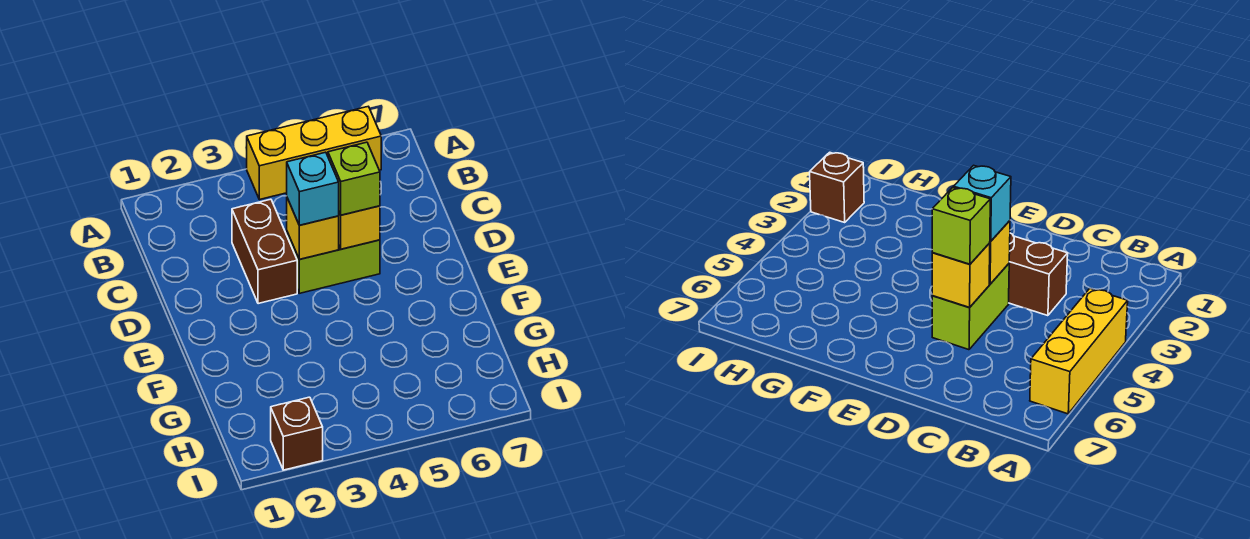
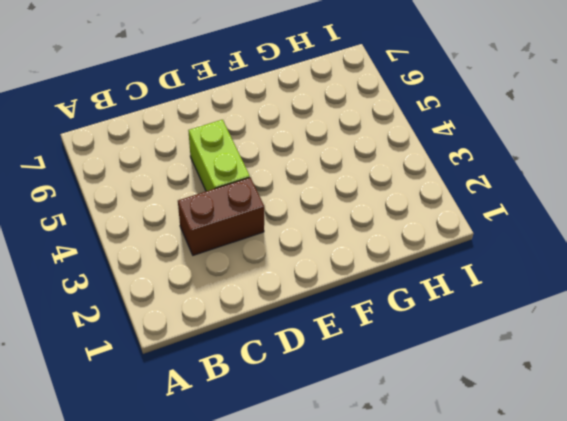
none -> yellow brick A4:A6 level 1
none -> brown brick I2 level 1

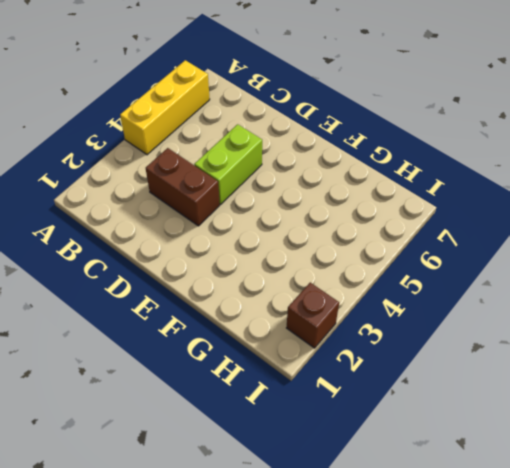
none -> yellow brick D4 level 2
none -> yellow brick D5 level 2

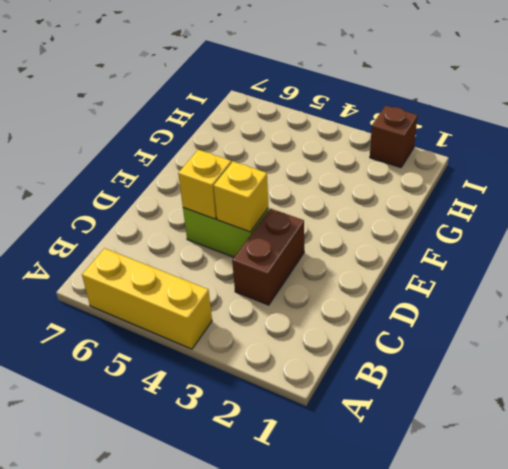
none -> cyan brick D4 level 3
none -> lime brick D5 level 3

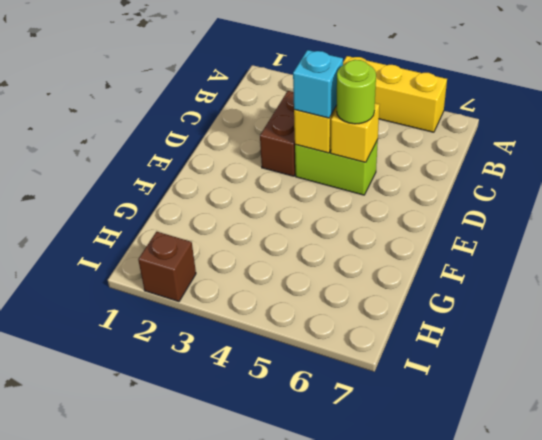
lime round brick D5 level 3 -> lime brick D5 level 3

